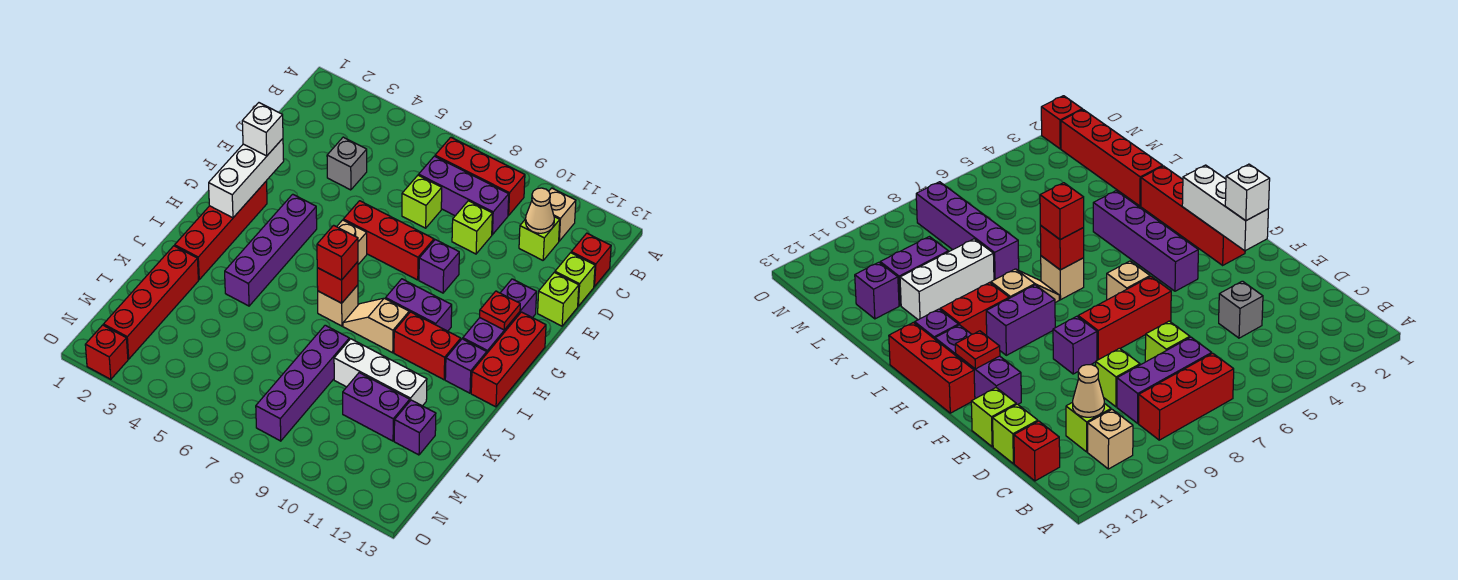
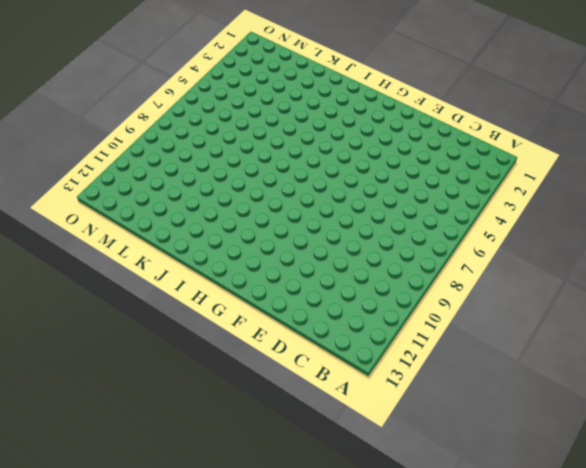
none -> red brick B7:B9 level 1
none -> tan brick B11 level 1
none -> purple brick C7:C9 level 1
none -> lime brick C11 level 1

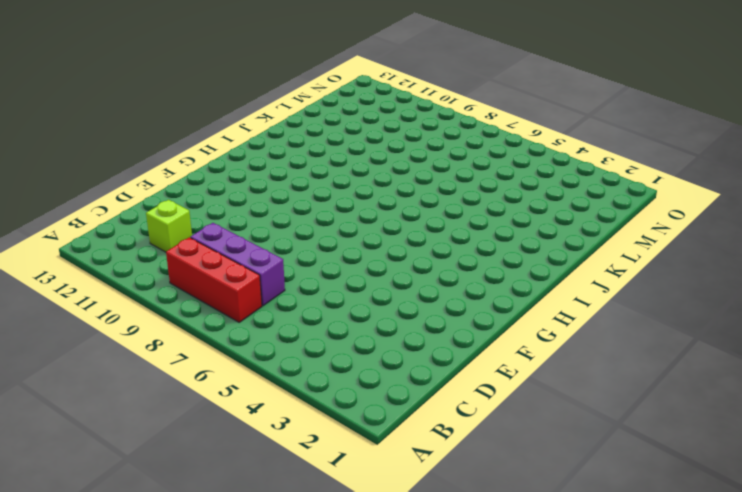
none -> tan brick B11 level 1
none -> red brick C13 level 1
none -> grey brick D4 level 1
none -> lime brick D7 level 1

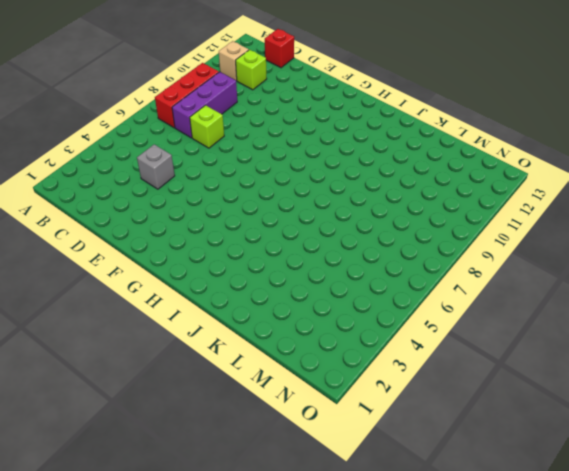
none -> lime brick D9 level 1
none -> lime brick D13 level 1
none -> lime brick E13 level 1
none -> red brick F6:F8 level 1

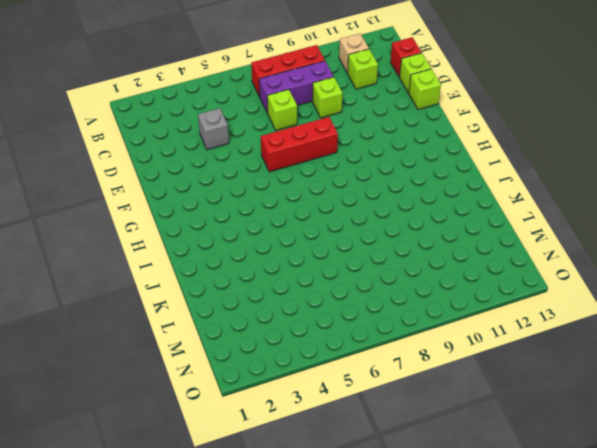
none -> purple brick F9 level 1
none -> purple brick F12:H12 level 1
none -> red brick G2:J2 level 1
none -> purple brick G4:J4 level 1

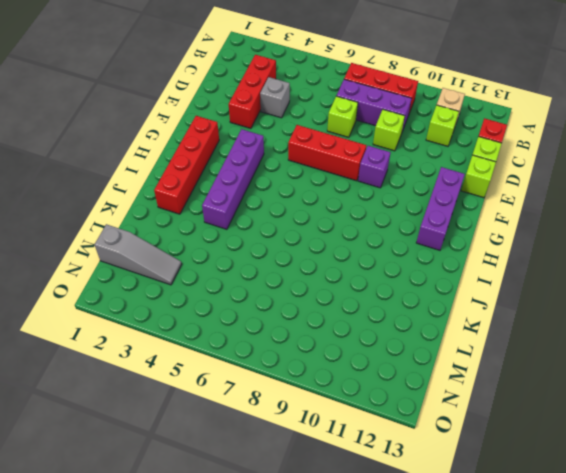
red brick C3:E3 level 1 -> red brick G13:I13 level 1
grey slope M1:M3 level 1 top 1 -> red brick K2:N2 level 1
none -> tan brick G6 level 1
none -> purple brick H9:H10 level 1
none -> tan brick I7 level 1
none -> tan slope I8:I9 level 1 top 9

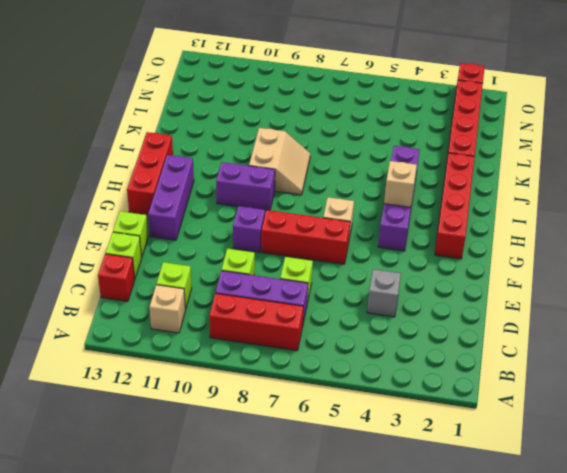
tan brick H4 level 2 -> tan brick I7 level 1
tan slope I8:J9 level 1 top 9 -> tan slope I8:I9 level 1 top 9
none -> red brick I10:I11 level 1
none -> purple brick I12 level 1
none -> purple brick K8:N8 level 1
none -> white brick K9:K11 level 1

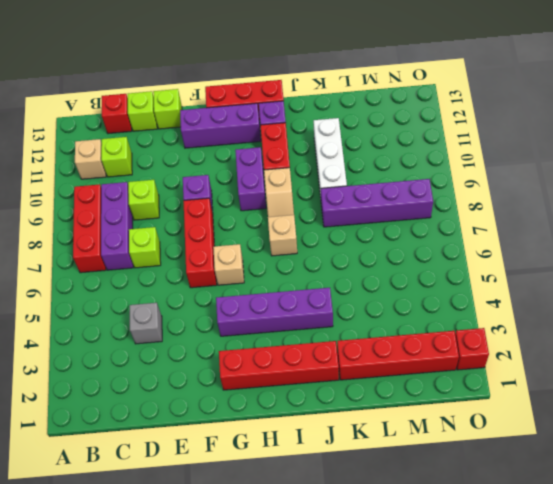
none -> purple brick L10:L11 level 1
none -> purple brick L12 level 1
none -> tan cone C11 level 2
none -> white brick F2:H2 level 2

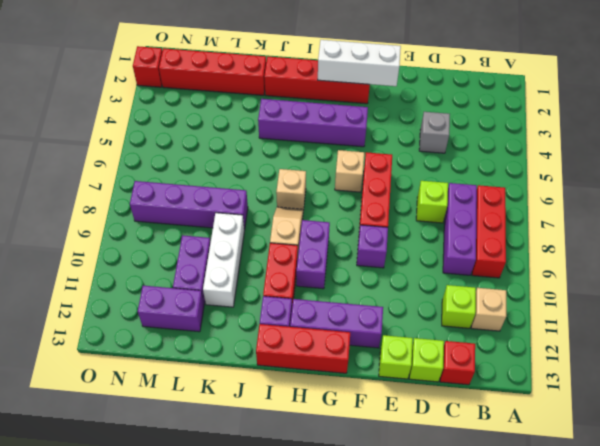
purple brick L12:M12 level 1 -> purple brick L12 level 1
none -> lime brick D9 level 1
none -> tan cone C11 level 2
none -> red plate G12 level 2
none -> red brick I7 level 2

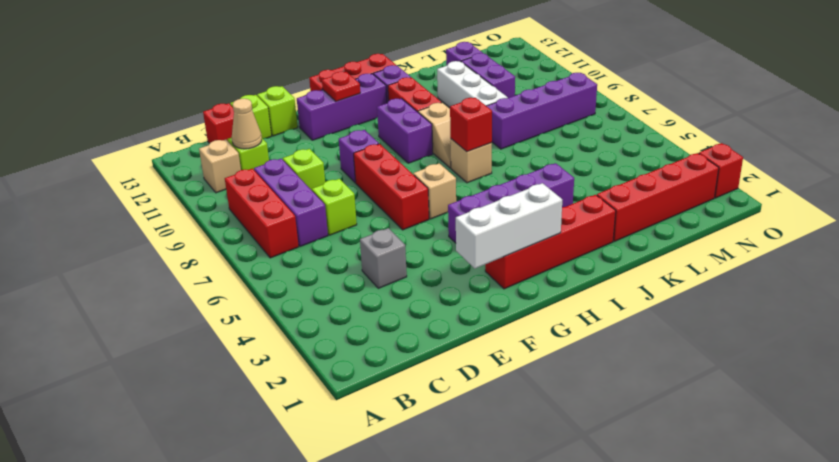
none -> white brick F2 level 3
none -> red brick I7 level 3

